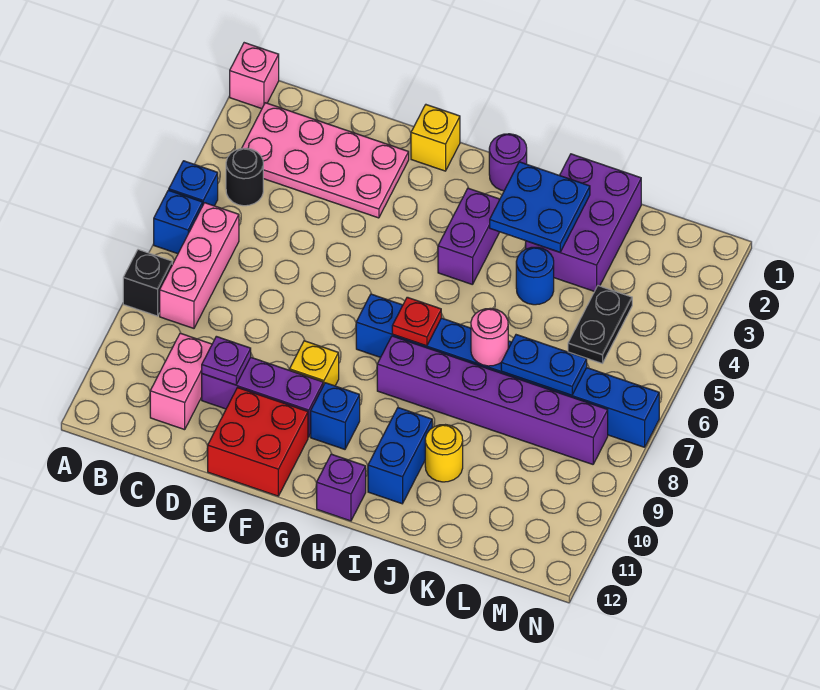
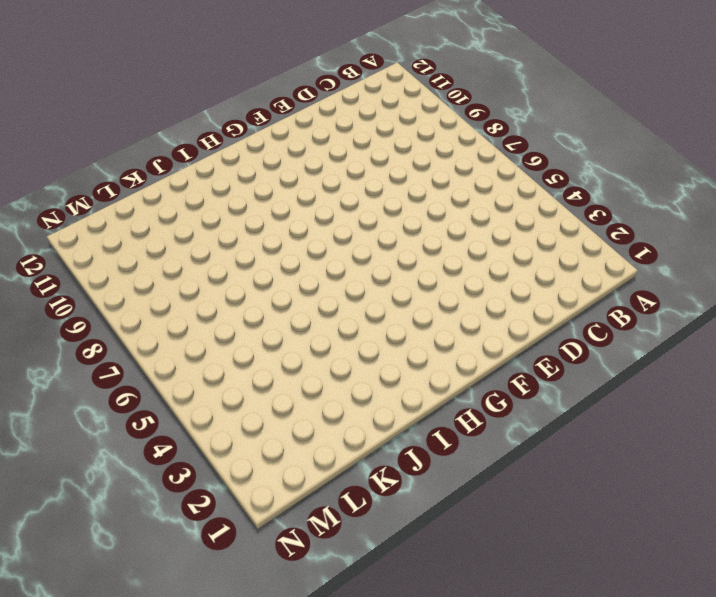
none -> pink brick A1 level 1
none -> blue brick A5 level 1
none -> blue brick A6 level 1

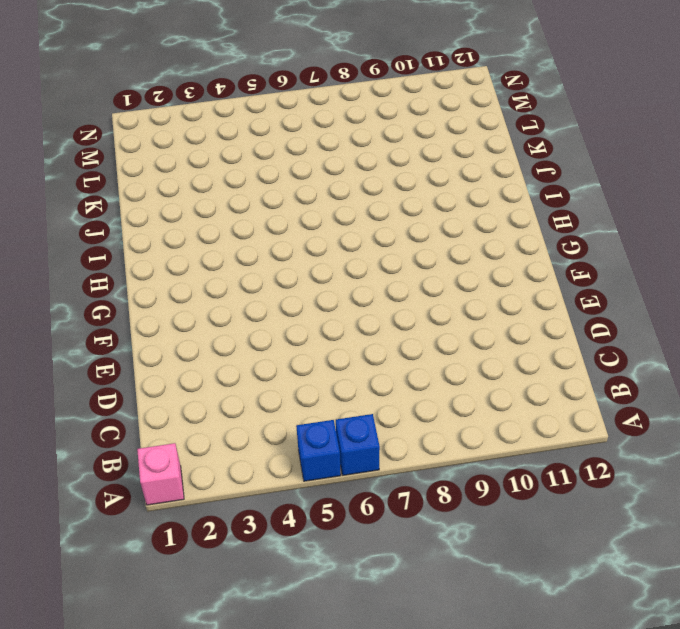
none -> black brick A8 level 1
none -> pink plate B2:E3 level 1
none -> black round brick B4 level 1

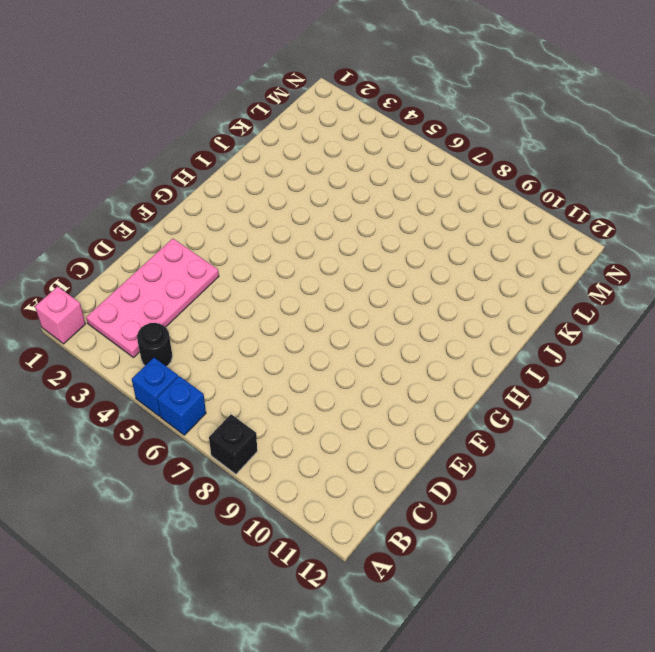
none -> pink brick B6:B8 level 1
none -> pink brick C10:C11 level 1
none -> purple brick D10:F10 level 1

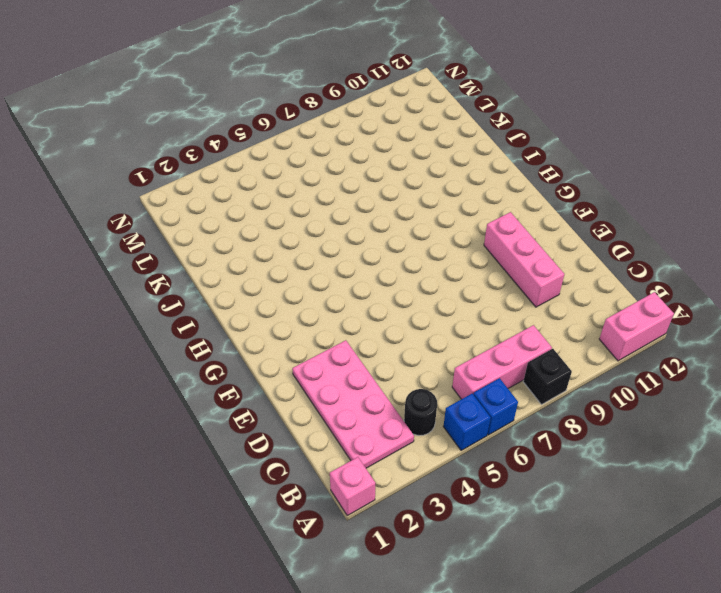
pink brick A11:A12 level 1 -> pink brick C10:C11 level 1
pink brick D10:F10 level 1 -> purple brick D10:F10 level 1
none -> red brick E11:F12 level 1
none -> yellow brick F1 level 1
none -> yellow brick F9 level 1

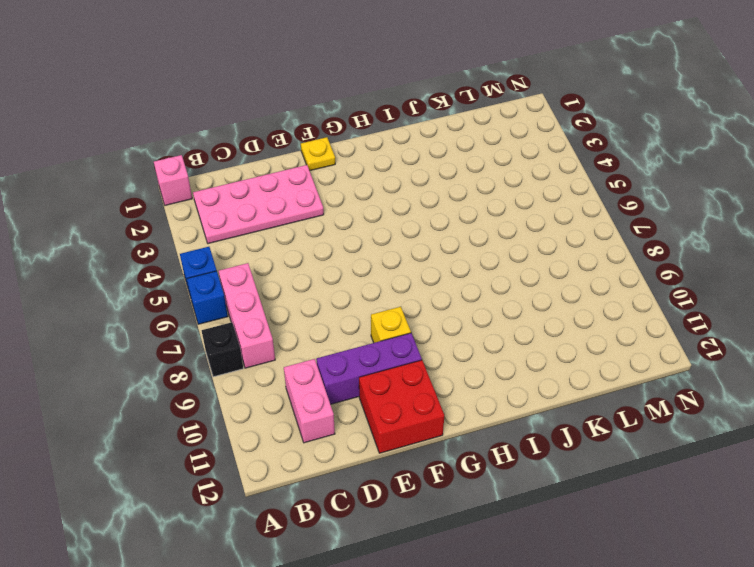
yellow plate F1 level 1 -> yellow brick F1 level 1
none -> black round brick B4 level 1
none -> blue brick G7:N7 level 1
none -> blue brick G10 level 1

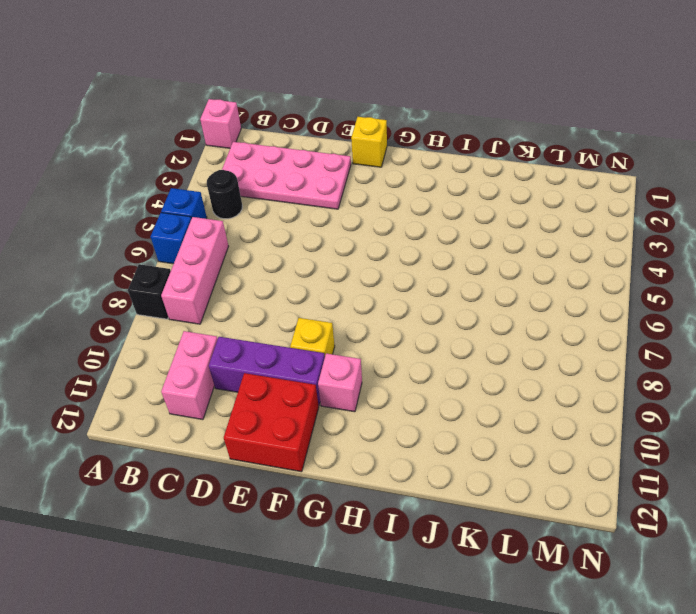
pink brick G10 level 1 -> blue brick G10 level 1
none -> blue brick G7:N7 level 1
none -> purple round brick H1 level 1
none -> purple brick H3:H4 level 1

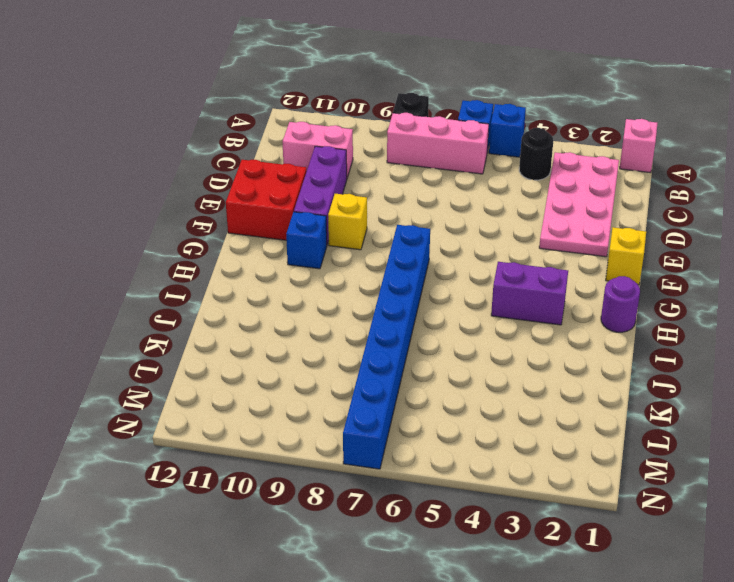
none -> purple brick H8:M8 level 1
none -> purple brick H12 level 1
none -> blue brick I10:I11 level 1

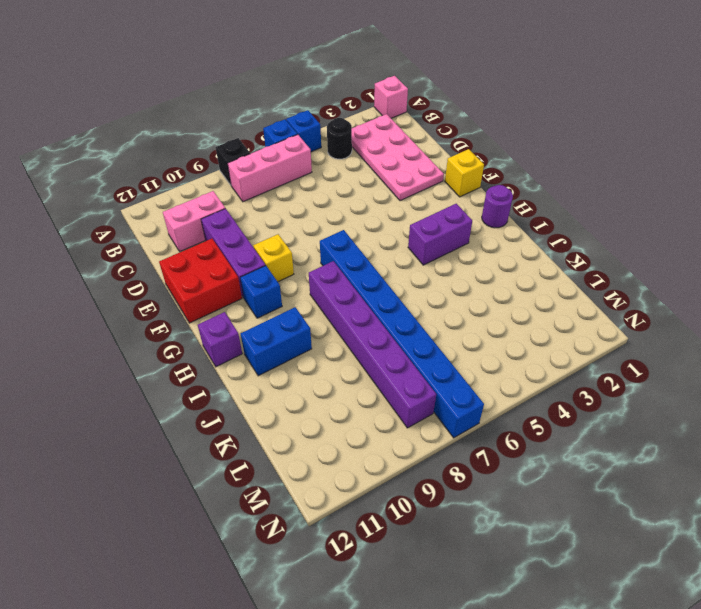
none -> purple brick J1:K3 level 1
none -> blue round brick J4 level 1
none -> yellow round brick J10 level 1

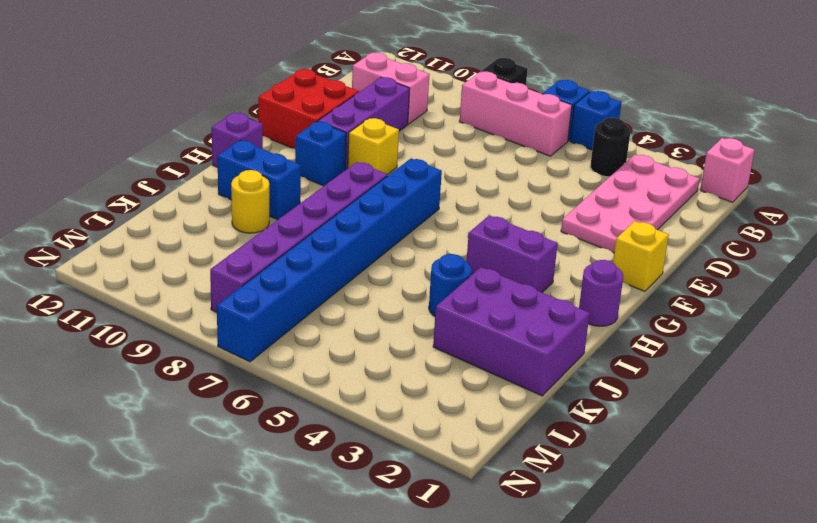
none -> black plate L4:L5 level 1
none -> purple plate D10 level 2
none -> red plate H7 level 2

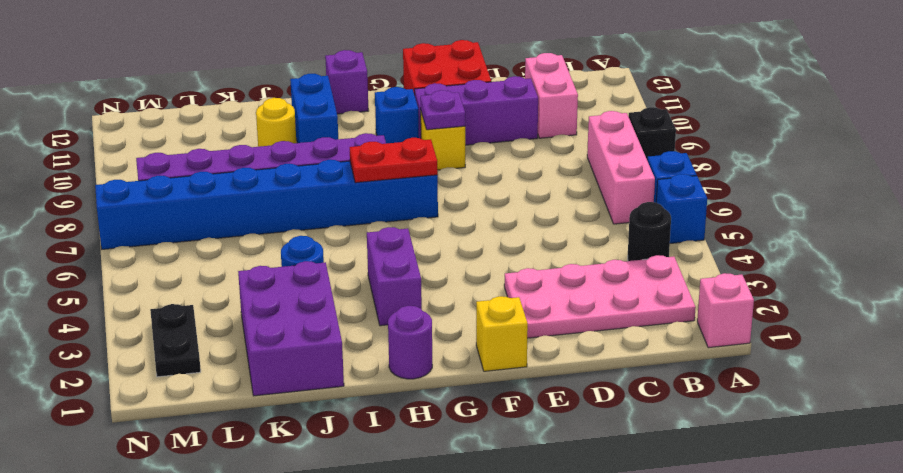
purple plate F9 level 2 -> purple plate D10 level 2
red plate G7:H7 level 2 -> red plate H7 level 2
black plate M2:M3 level 1 -> black plate L4:L5 level 1
none -> blue plate I2:J3 level 2
none -> pink round brick J7 level 2
none -> blue plate K7:L7 level 2

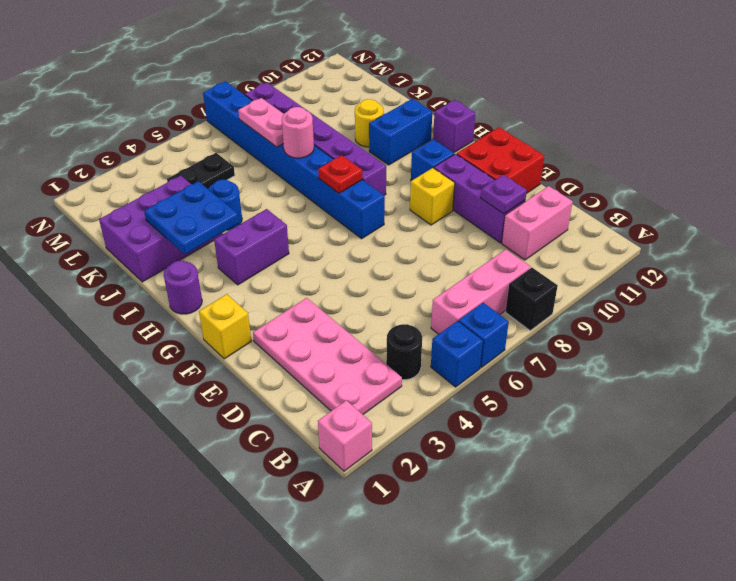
pink plate K7:L7 level 2 -> blue plate K7:L7 level 2

